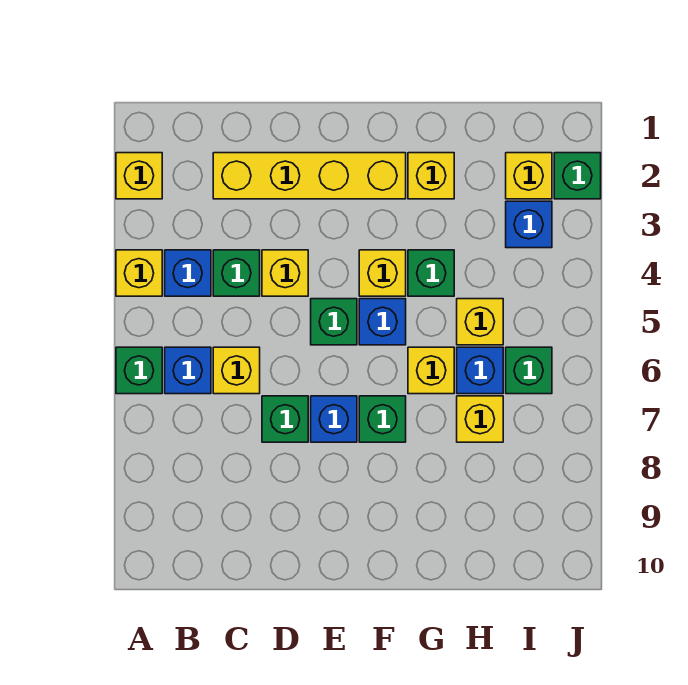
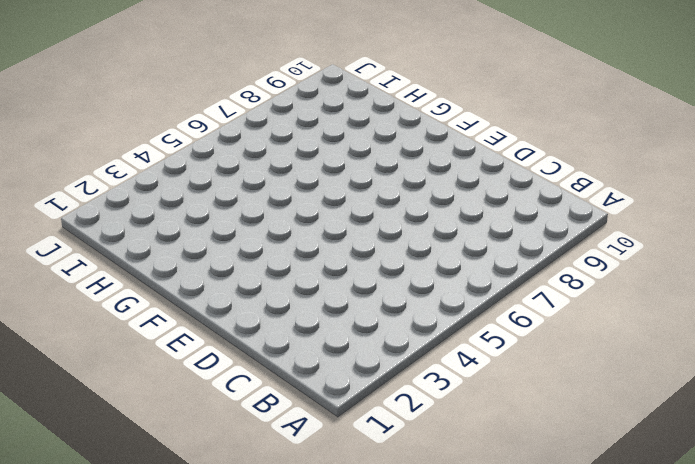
none -> yellow brick A2 level 1
none -> yellow brick A4 level 1
none -> green brick A6 level 1

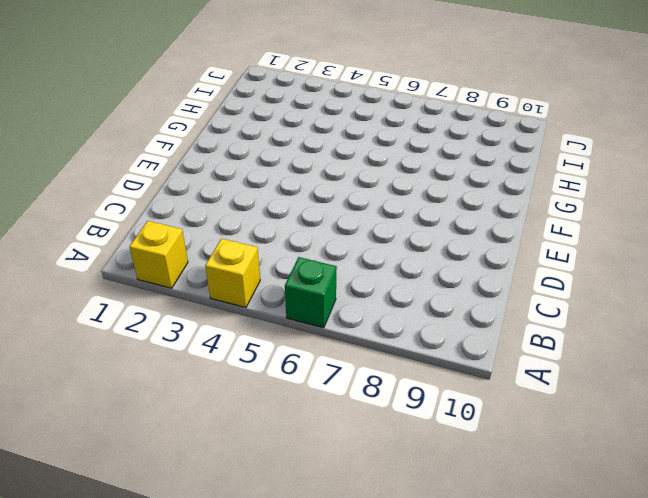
none -> blue brick B4 level 1
none -> blue brick B6 level 1
none -> yellow brick C2:F2 level 1

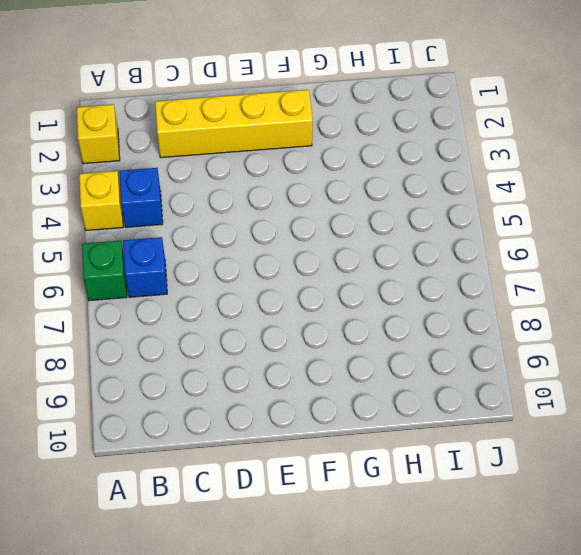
none -> green brick C4 level 1
none -> yellow brick C6 level 1
none -> yellow brick D4 level 1

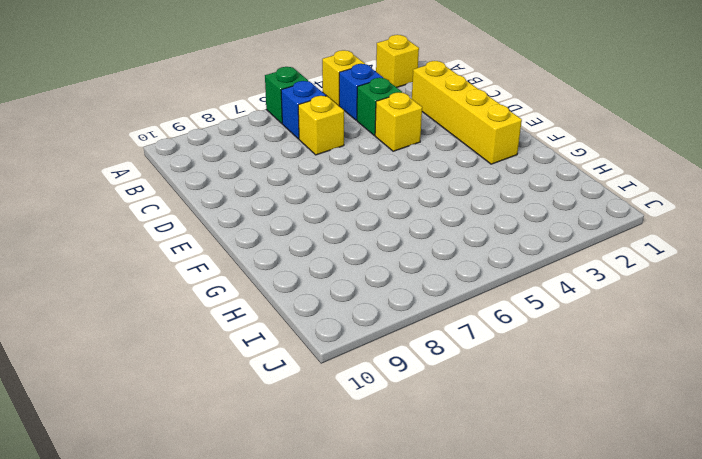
none -> green brick D7 level 1
none -> green brick E5 level 1
none -> blue brick E7 level 1

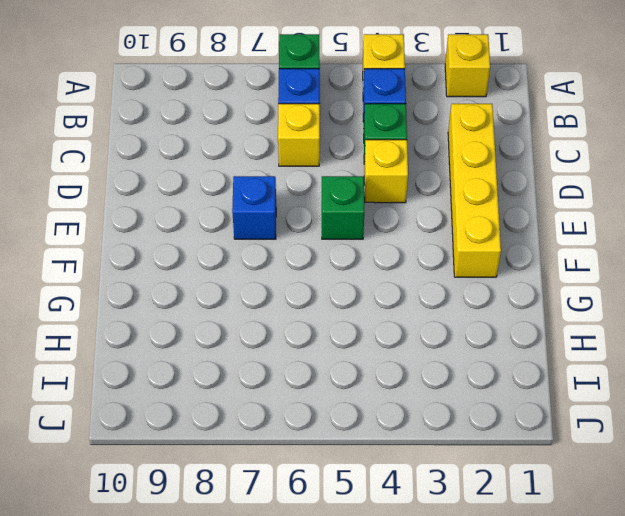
none -> green brick D7 level 1
none -> yellow brick F4 level 1
none -> blue brick F5 level 1

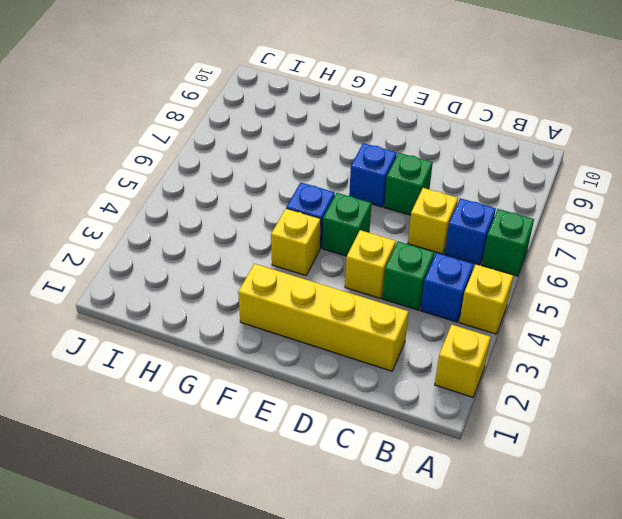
none -> green brick F7 level 1
none -> yellow brick G2 level 1
none -> green brick G4 level 1

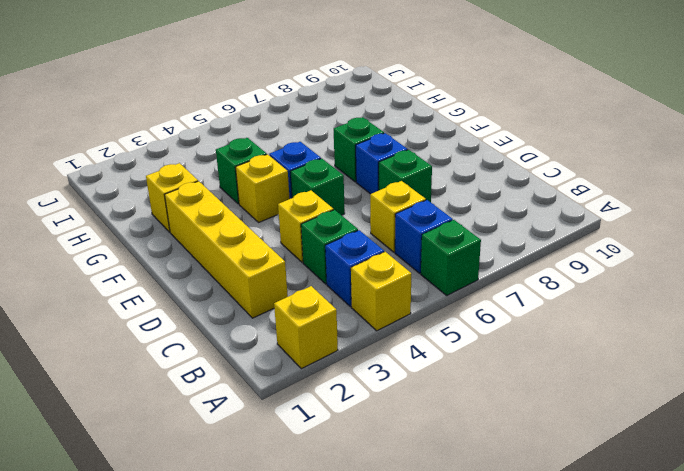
none -> yellow brick G6 level 1
none -> yellow brick H5 level 1
none -> blue brick H6 level 1

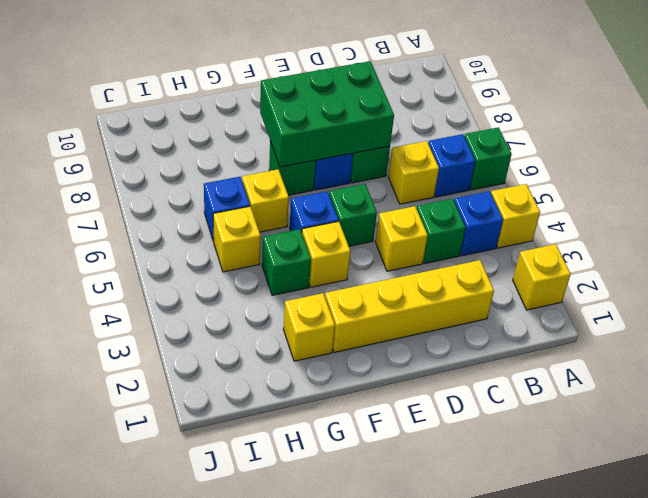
green brick D7:F8 level 2 -> none
none -> yellow brick H7 level 1
none -> yellow brick I2 level 1
none -> blue brick I3 level 1

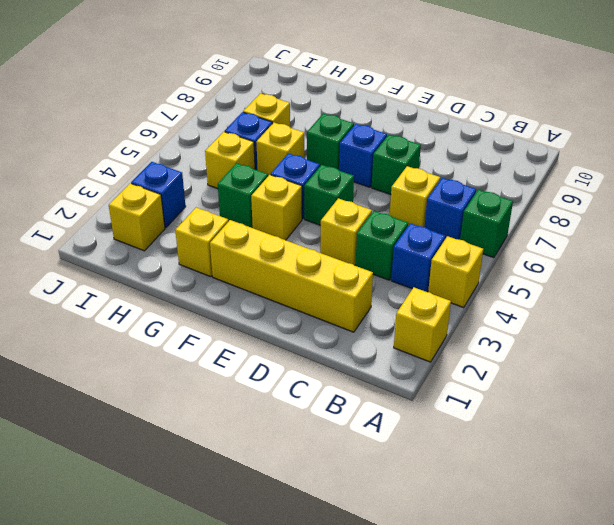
none -> green brick I6 level 1
none -> green brick J2 level 1

